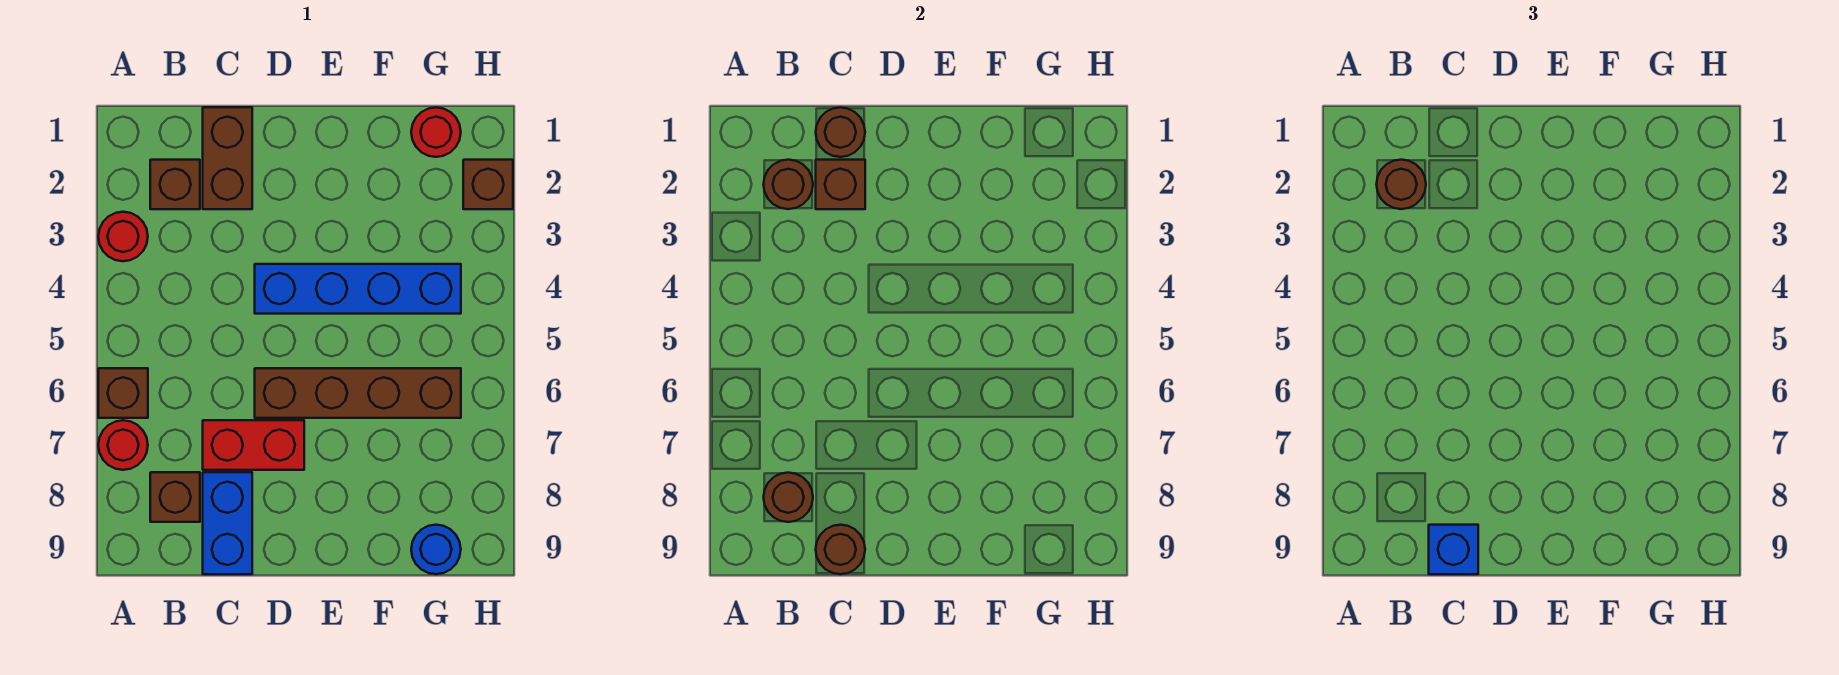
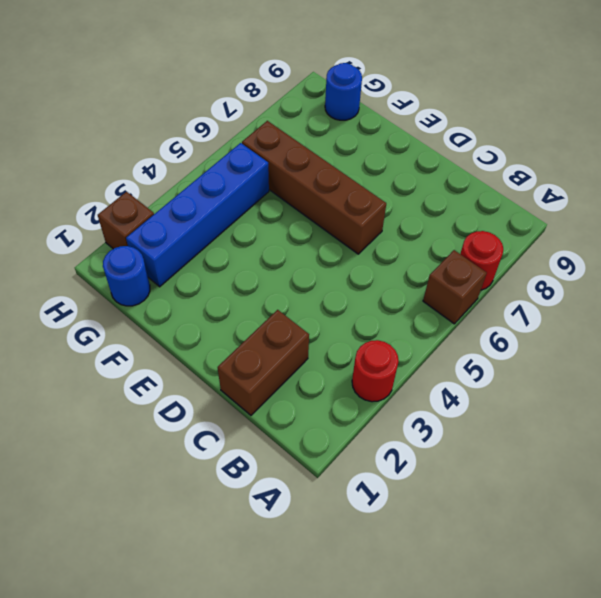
blue round brick G1 level 1 -> red round brick G1 level 1
blue brick G2:G5 level 1 -> blue brick D4:G4 level 1
none -> brown brick B2 level 1
none -> brown brick B8 level 1
none -> red brick C7:D7 level 1

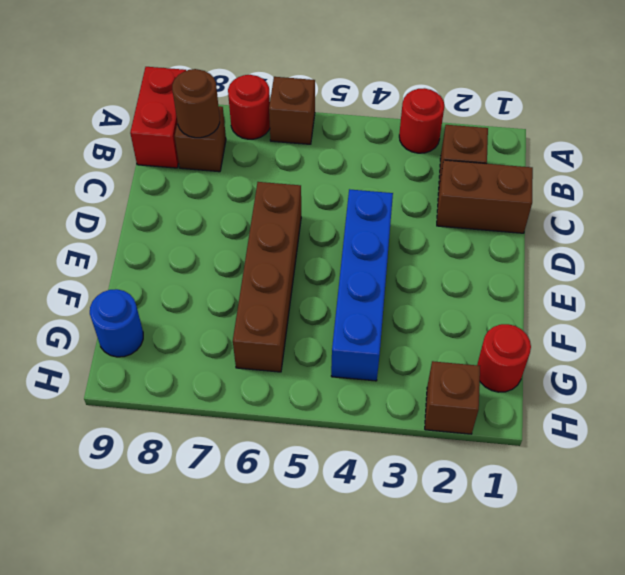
red brick A9:B9 level 1 -> red brick C7:D7 level 1
none -> blue brick C8:C9 level 1
none -> brown round brick B2 level 2
none -> brown round brick C1 level 2

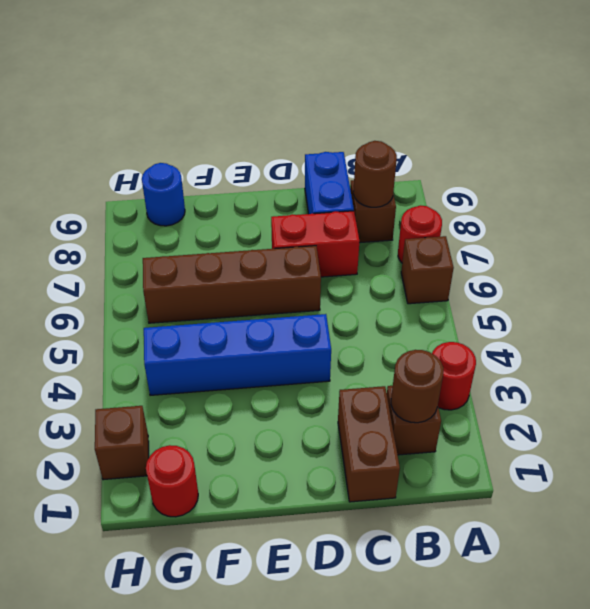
none -> brown round brick C1 level 2
none -> brown brick C2 level 2
none -> brown round brick C9 level 2

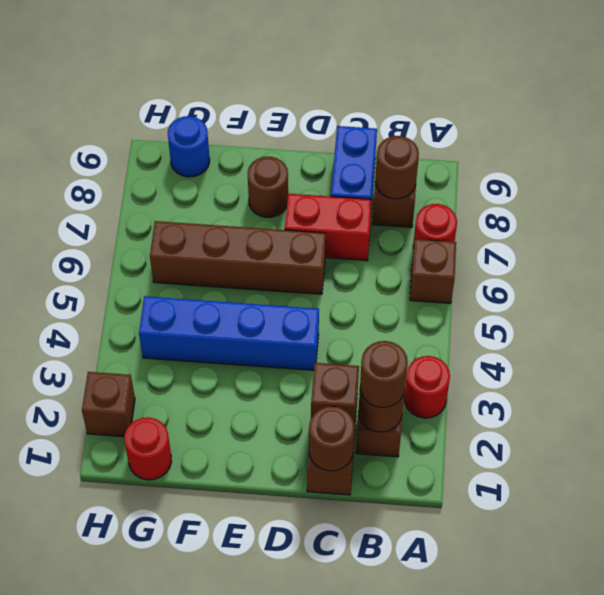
brown round brick E8 level 1 -> brown round brick C9 level 2
none -> blue brick C9 level 3

